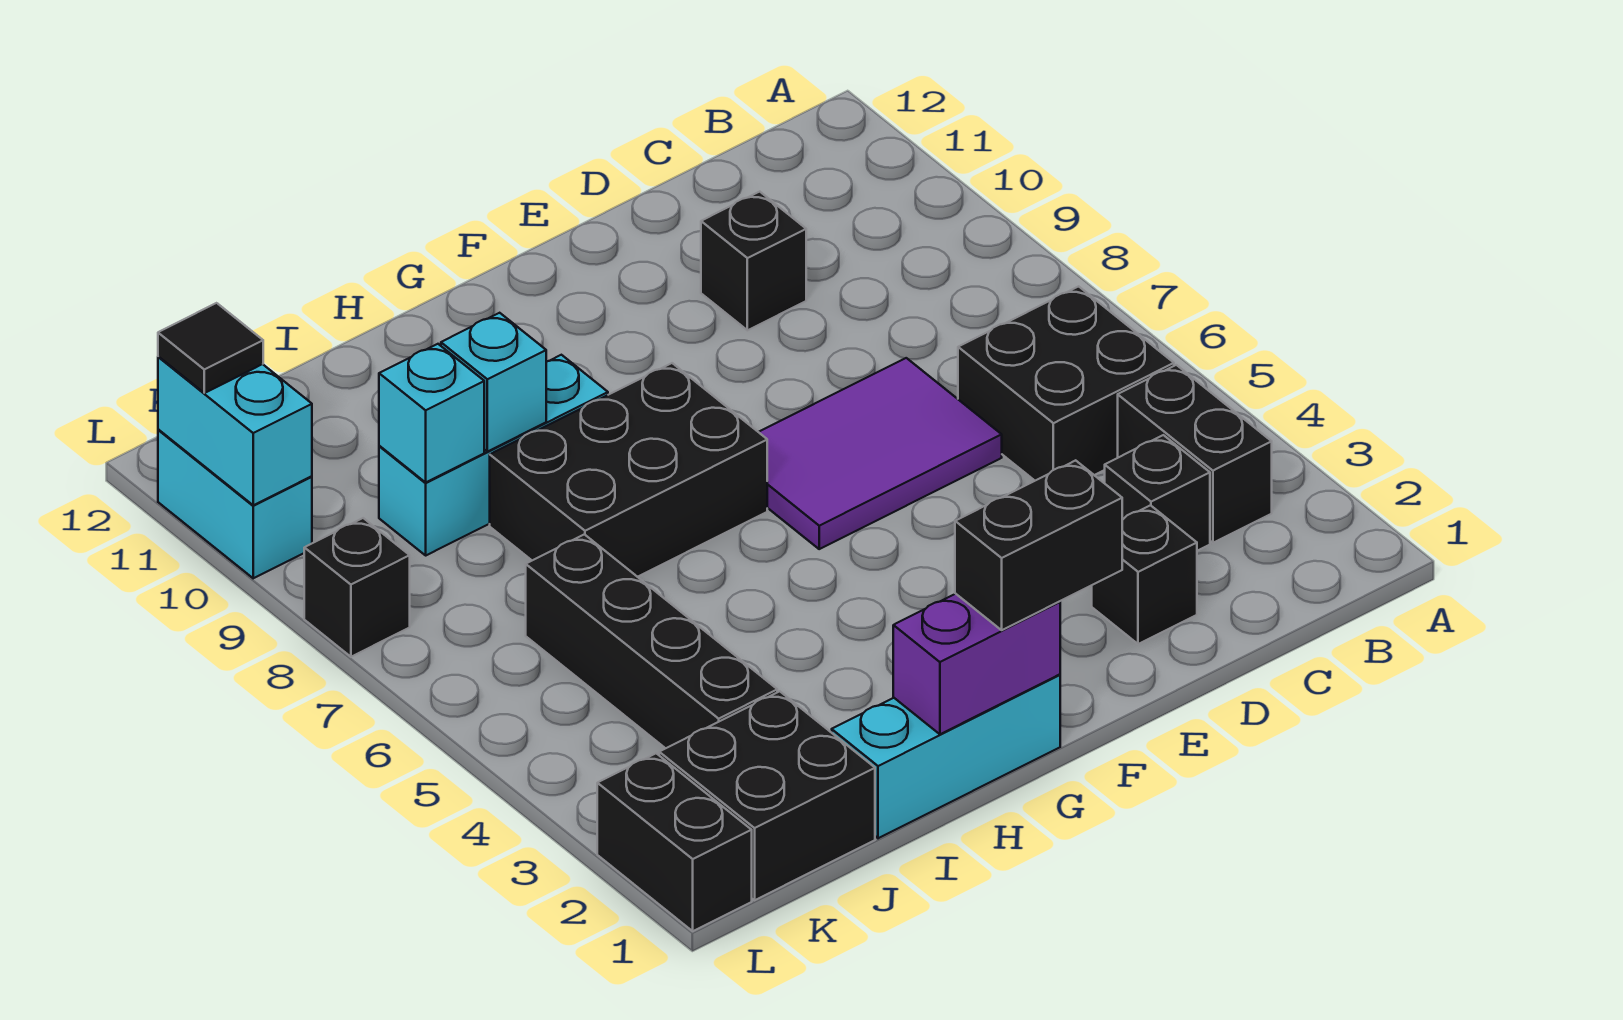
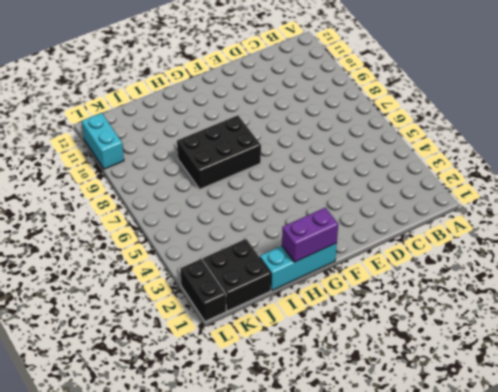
none -> black brick B3:B4 level 1
none -> black brick B5:C6 level 1
none -> black brick C3 level 1

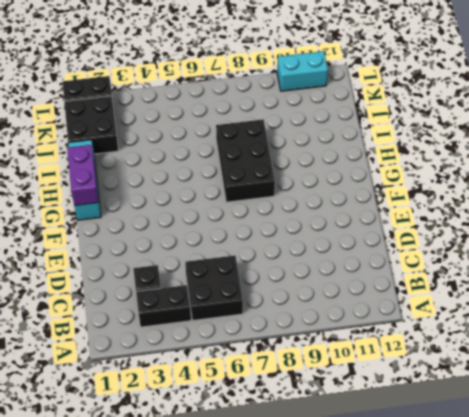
none -> black brick D2 level 1
none -> purple tile D6:F7 level 1
none -> black brick D10 level 1

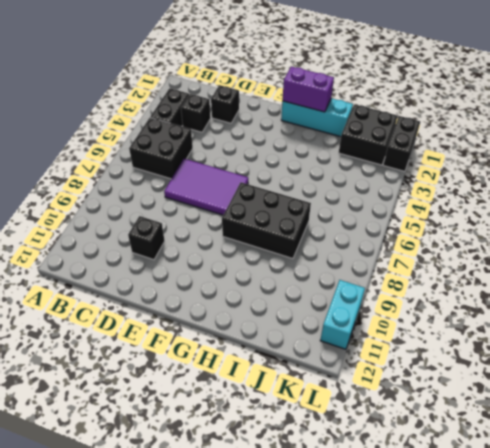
none -> cyan brick H9:J9 level 1
none -> black brick J3:J6 level 1
none -> black brick L8 level 1

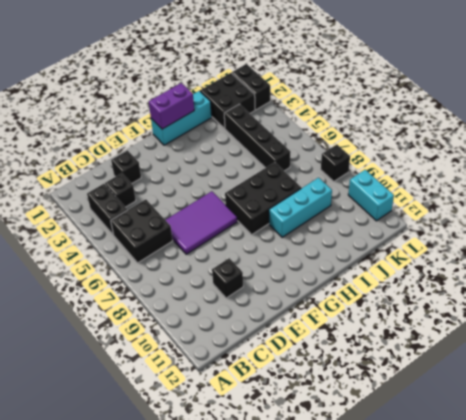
none -> cyan brick I9 level 2
none -> cyan brick J9 level 2
none -> cyan brick L10:L11 level 2

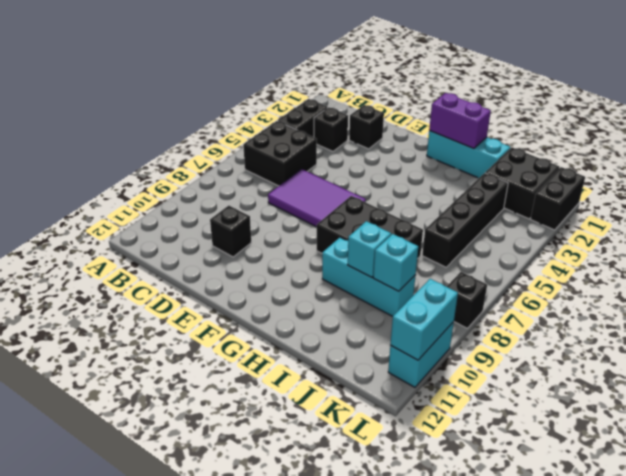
none -> black brick F1:G1 level 3
none -> black tile L11 level 3

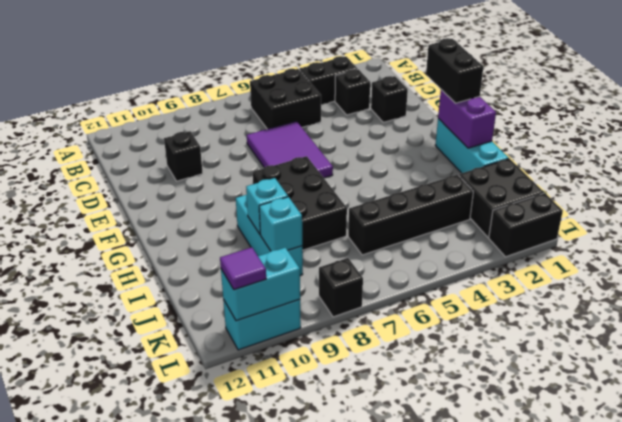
purple tile L11 level 3 -> black tile L11 level 3

